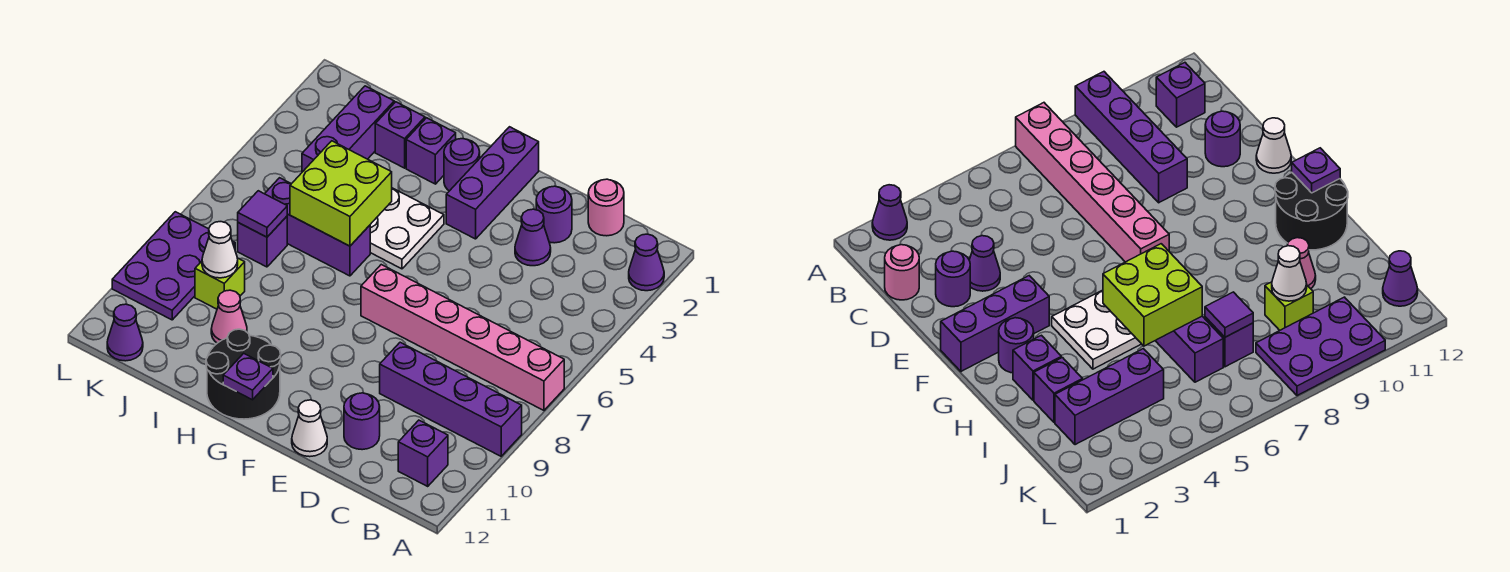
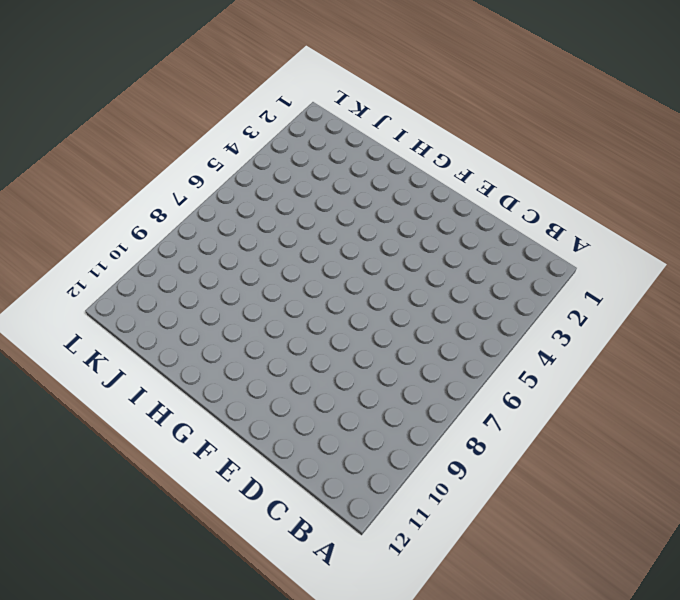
none -> purple cone A2 level 1
none -> pink brick A7:F7 level 1
none -> purple brick A9:D9 level 1

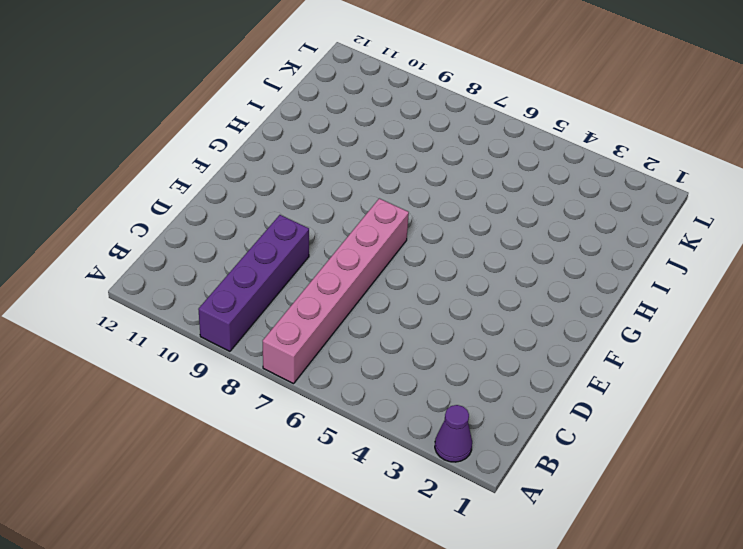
none -> purple brick B11 level 1
none -> pink round brick C1 level 1
none -> purple round brick D2 level 1

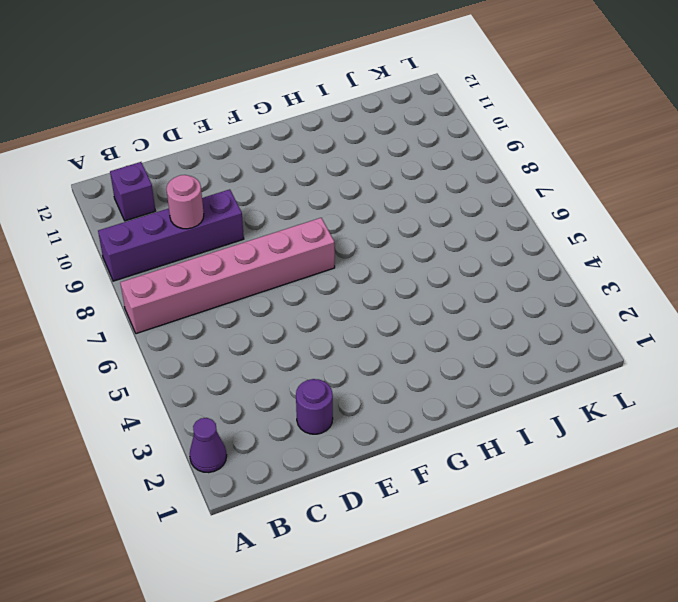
pink round brick C9 level 2 -> pink round brick C1 level 1
none -> purple cone D3 level 1
none -> purple round brick D11 level 1
none -> white cone E12 level 1

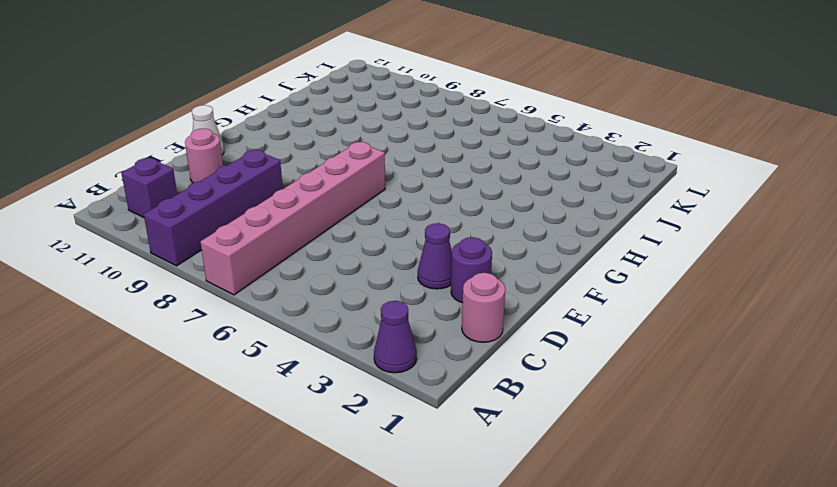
pink round brick D11 level 1 -> purple round brick D11 level 1
none -> purple brick F1:F3 level 1
none -> purple round brick G2 level 1
none -> white plate G4:H5 level 1

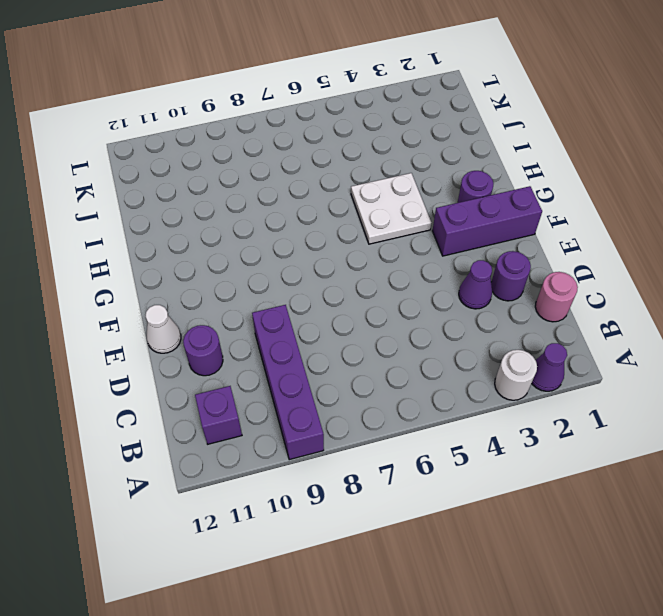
white round brick A3 level 1 -> none
none -> pink brick A7:F7 level 1
none -> black round brick G11:H12 level 1
none -> purple brick H2 level 1

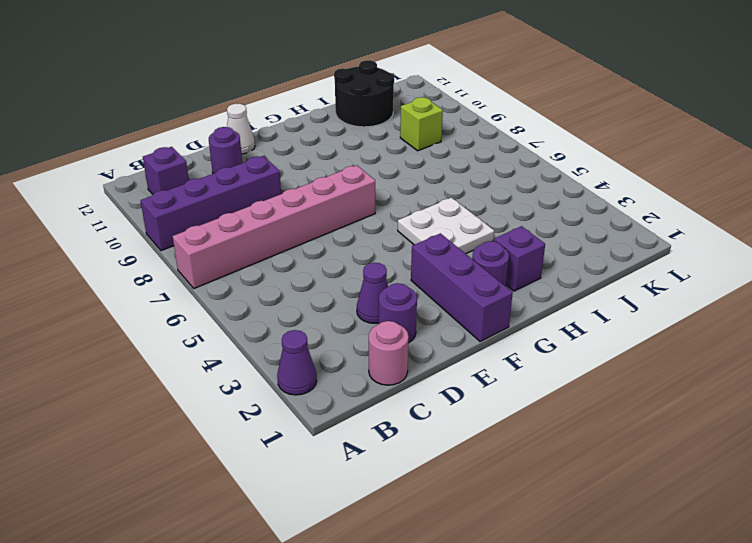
black round brick I11:J12 level 1 -> black round brick G11:H12 level 1
none -> purple brick H6:J6 level 1
none -> purple brick I2 level 1
none -> pink cone I10 level 1

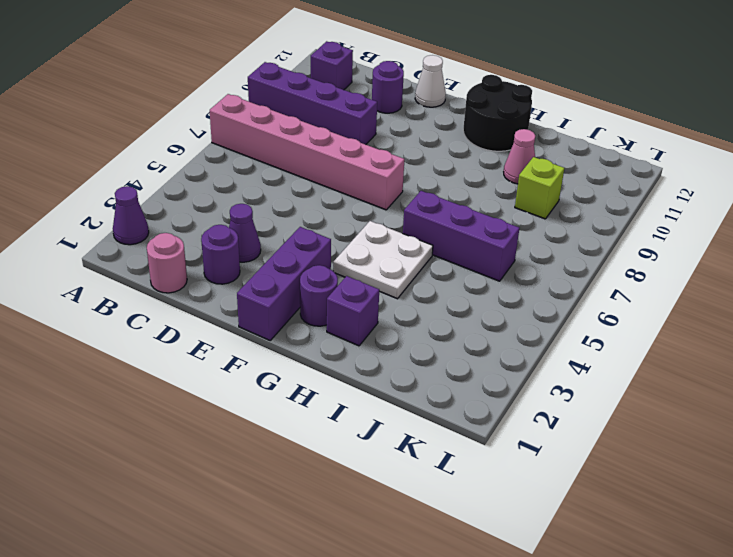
none -> purple brick I2 level 1
none -> purple brick J2:J4 level 1
none -> purple brick J7 level 1

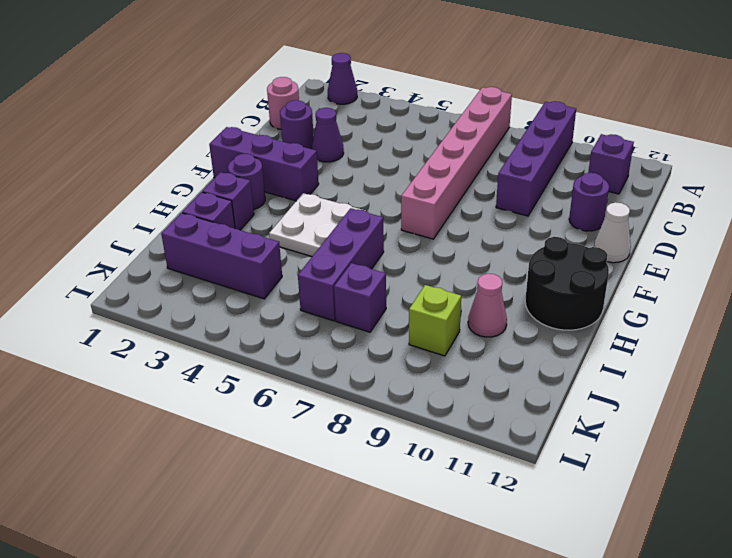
none -> purple plate K8:L10 level 1
none -> purple cone K12 level 1
none -> purple plate G12 level 2

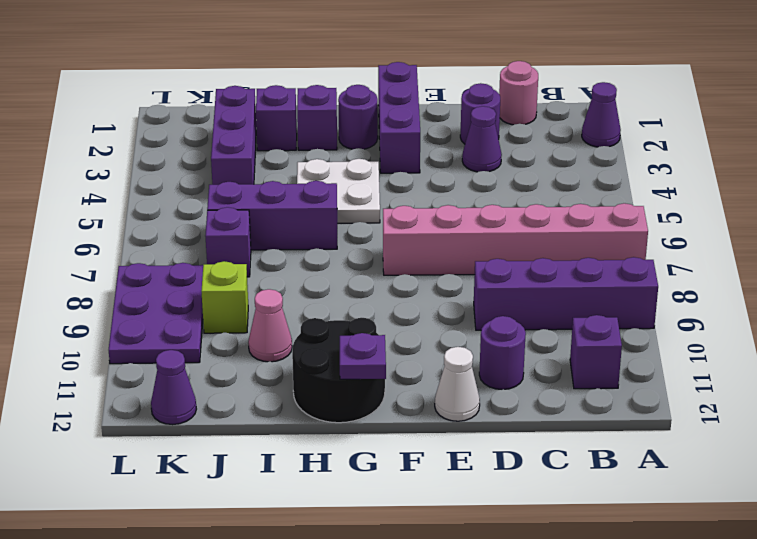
none -> lime brick H5:I6 level 2
none -> purple tile J7 level 2
none -> white cone J9 level 2

